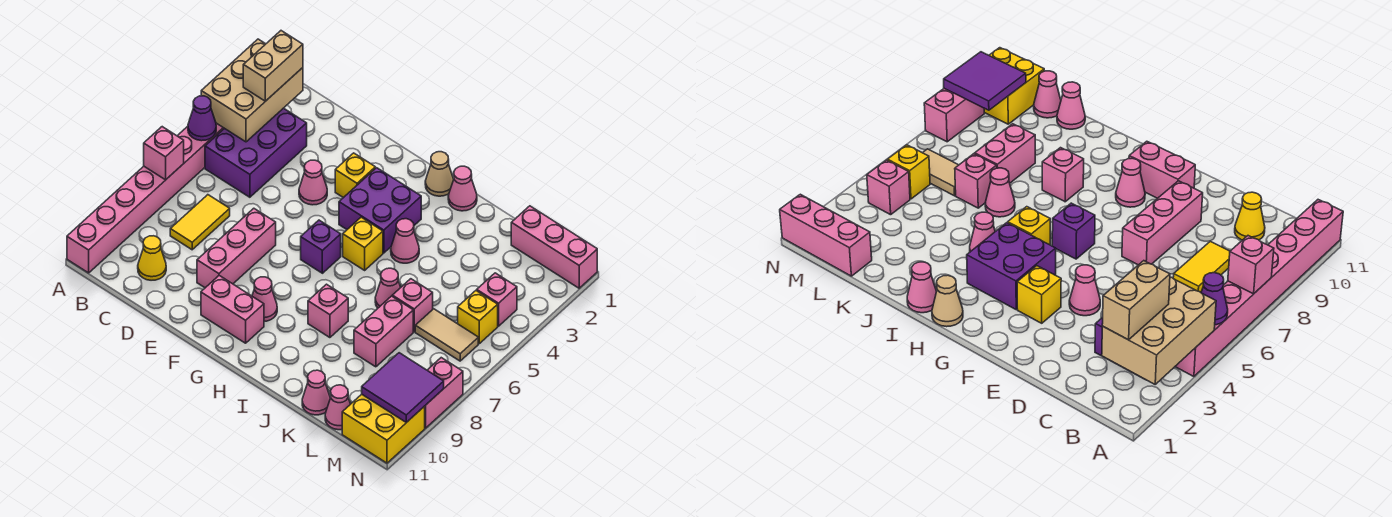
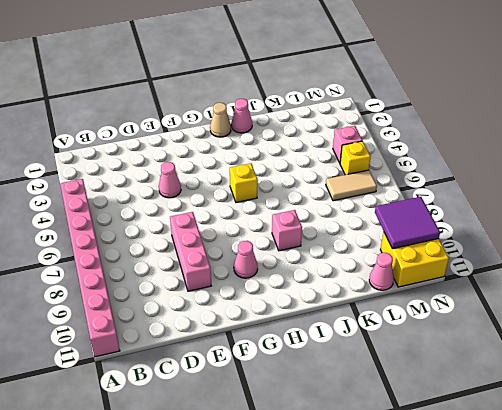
none -> purple brick B3:C5 level 1
none -> yellow tile C7:C8 level 1
none -> yellow cone C10 level 1
none -> yellow brick F3 level 1

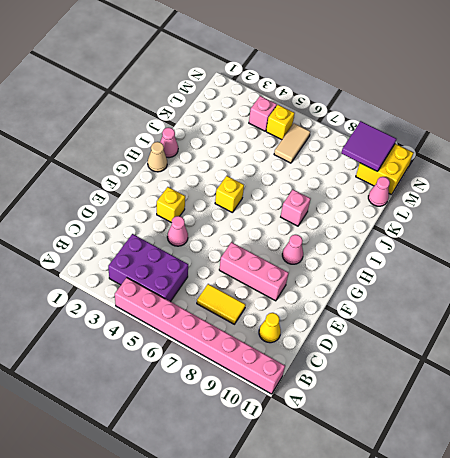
none -> pink brick F10:G10 level 1
none -> purple brick G3:H4 level 1
none -> purple brick G6 level 1
none -> pink cone I4 level 1

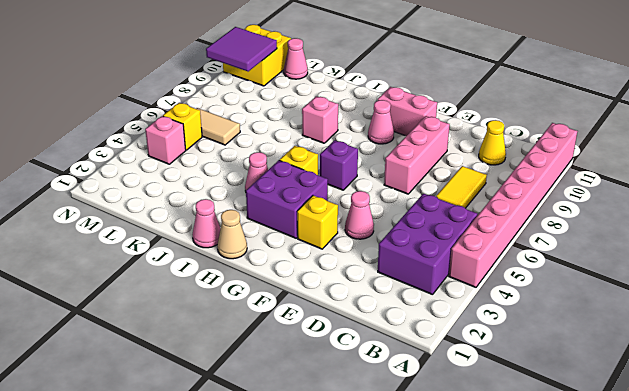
none -> pink cone J6 level 1
none -> pink brick K6 level 1
none -> pink brick K7:K8 level 1
none -> pink cone K11 level 1

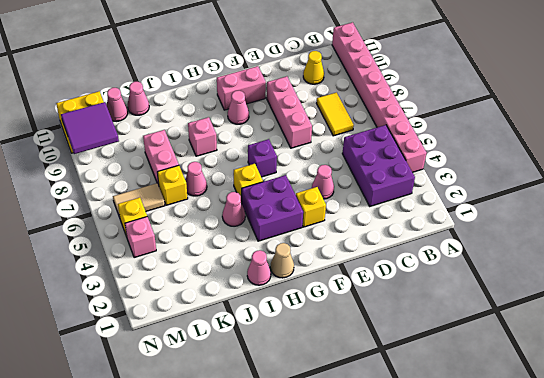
yellow brick K6 level 1 -> pink brick K6 level 1
none -> pink brick L1:N1 level 1
none -> pink brick N8:N9 level 1
none -> tan brick A2:B4 level 2
none -> purple cone A5 level 2

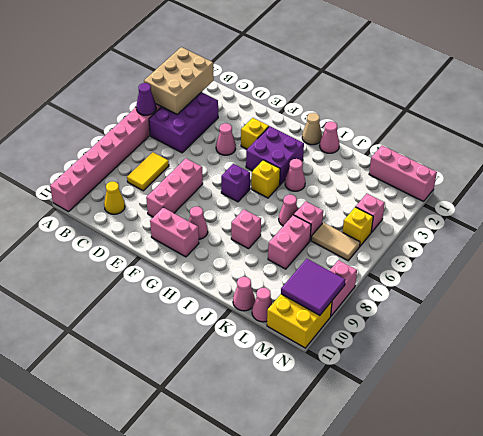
none -> pink brick A7 level 2
none -> tan brick B2:B3 level 3

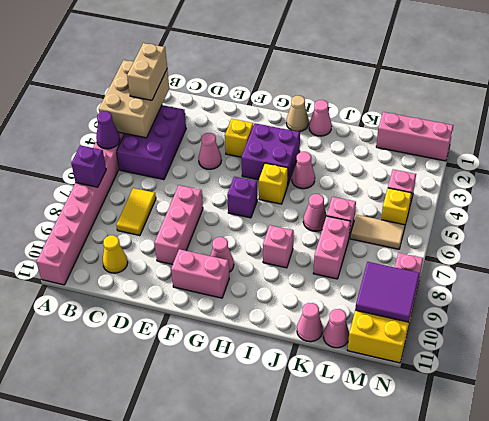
purple brick A7 level 2 -> pink brick A7 level 2

